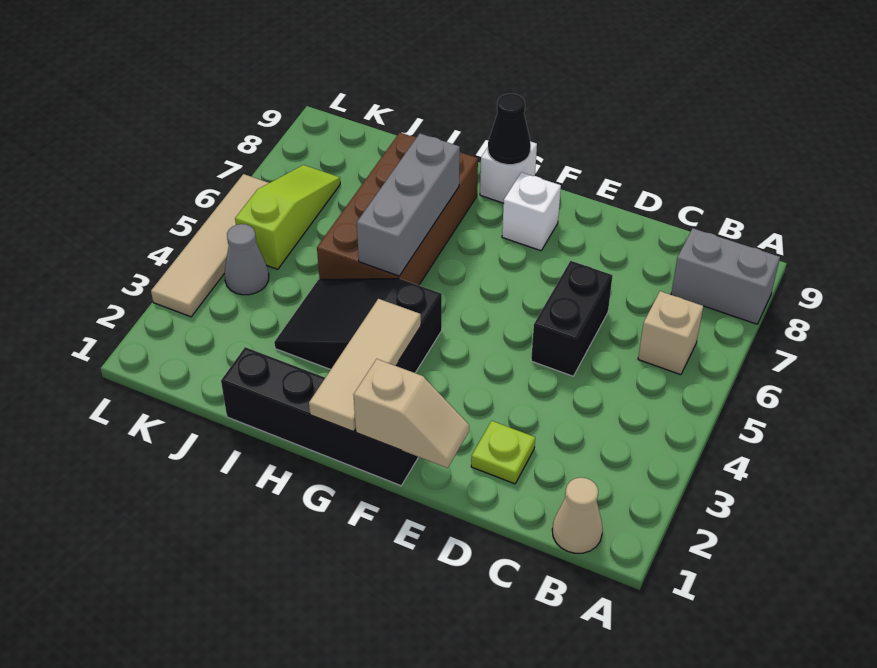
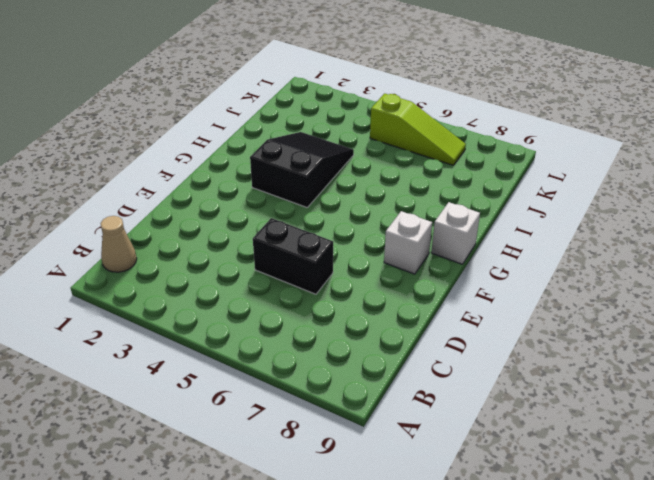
none -> grey brick A8:B8 level 1
none -> tan brick B6 level 1
none -> lime plate D2 level 1

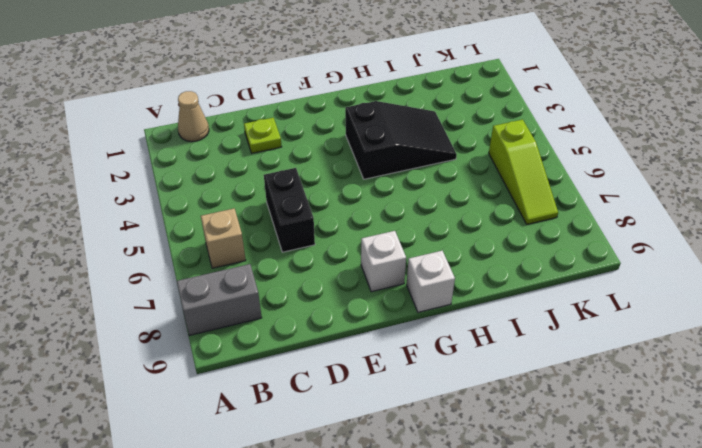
none -> black brick F1:I1 level 1
none -> brown brick H5:I8 level 1
none -> grey cone K4 level 1

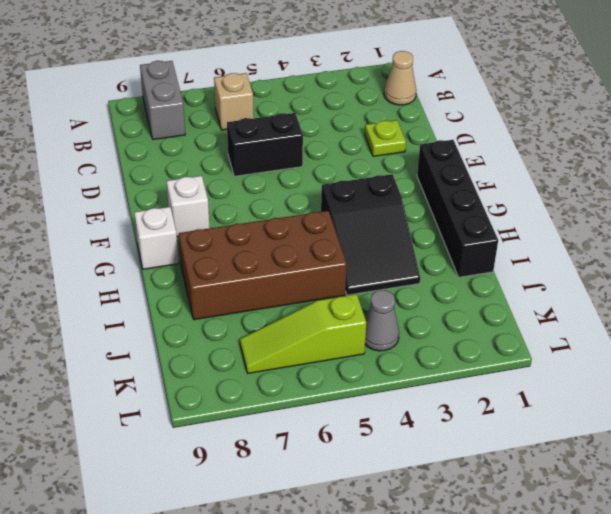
none -> tan tile L3:L6 level 1
none -> tan slope E1:F1 level 2 top F
none -> tan tile G1:G3 level 2

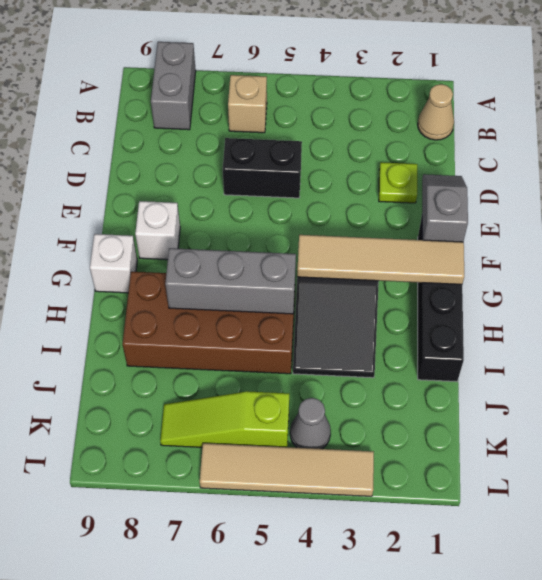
grey slope E1:F1 level 2 top F -> tan slope E1:F1 level 2 top F
tan tile G1:G4 level 2 -> tan tile G1:G3 level 2
none -> black cone G9 level 2

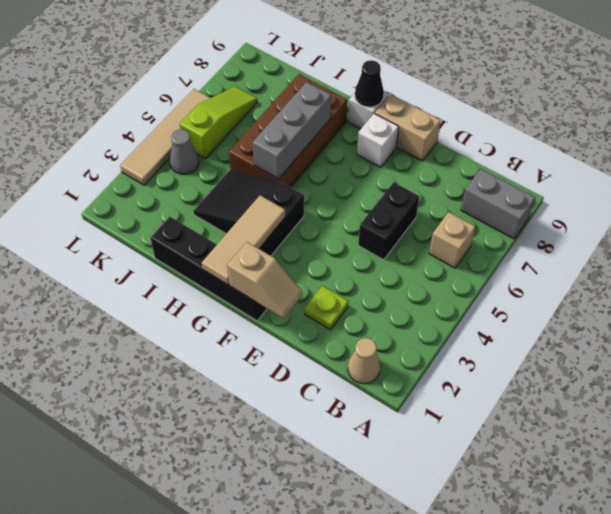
tan brick E9:F9 level 1 -> none

